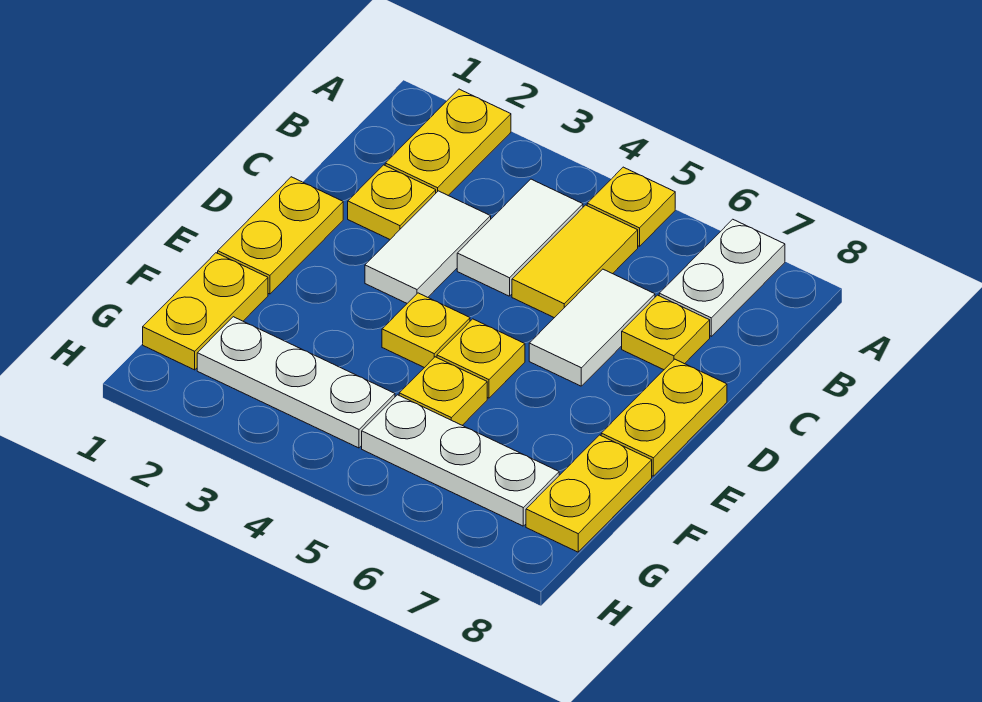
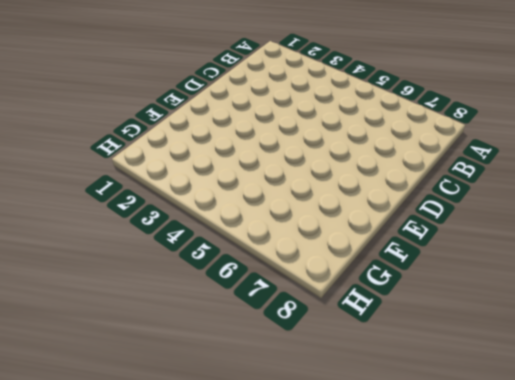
none -> yellow plate A2:B2 level 1
none -> yellow plate A5 level 1
none -> white plate A7:B7 level 1

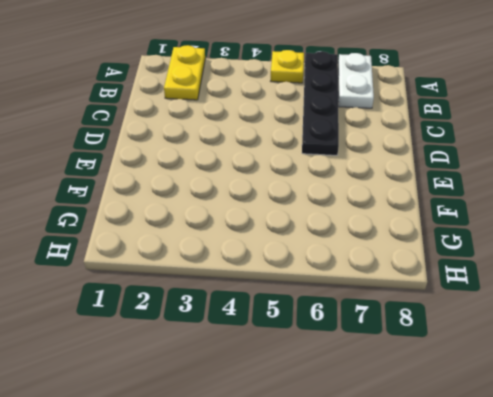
black plate A6:D6 level 1 -> white tile C6:D6 level 1
none -> white tile B4:C4 level 1
none -> yellow tile B5:C5 level 1
none -> yellow plate C2 level 1

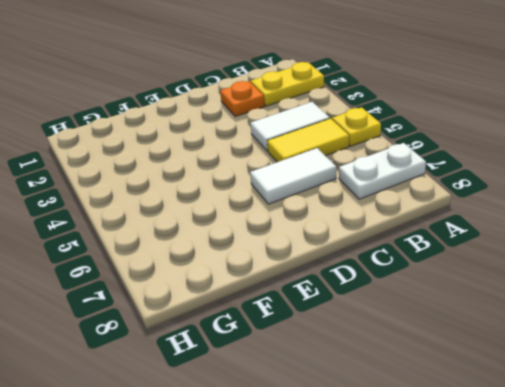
orange plate C2 level 1 -> yellow plate C2 level 1
none -> white tile C3:D3 level 1
none -> yellow plate C7 level 1
none -> yellow plate D1:E1 level 1

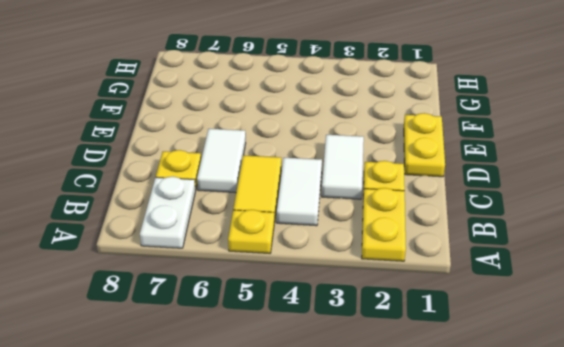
none -> yellow plate D8:E8 level 1
none -> yellow plate E4 level 1
none -> yellow plate E5 level 1

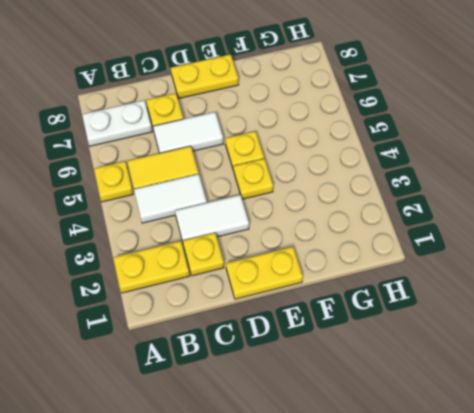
none -> yellow plate F1:G1 level 1
none -> yellow plate F5 level 1
none -> yellow plate F8:G8 level 1

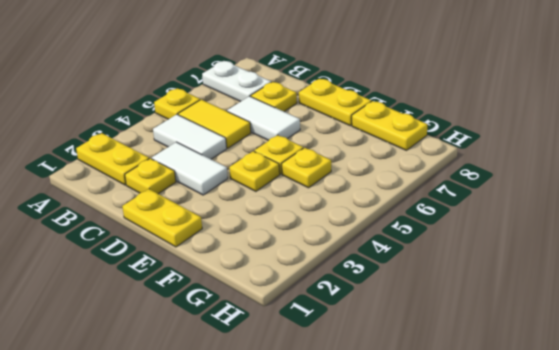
none -> yellow plate F1:G1 level 1
none -> white plate G2:G4 level 1
none -> white plate G5:G7 level 1

